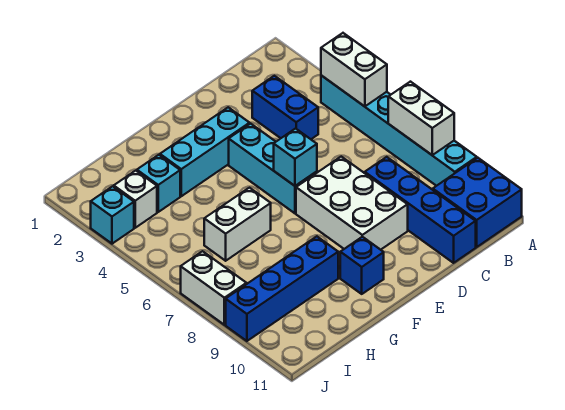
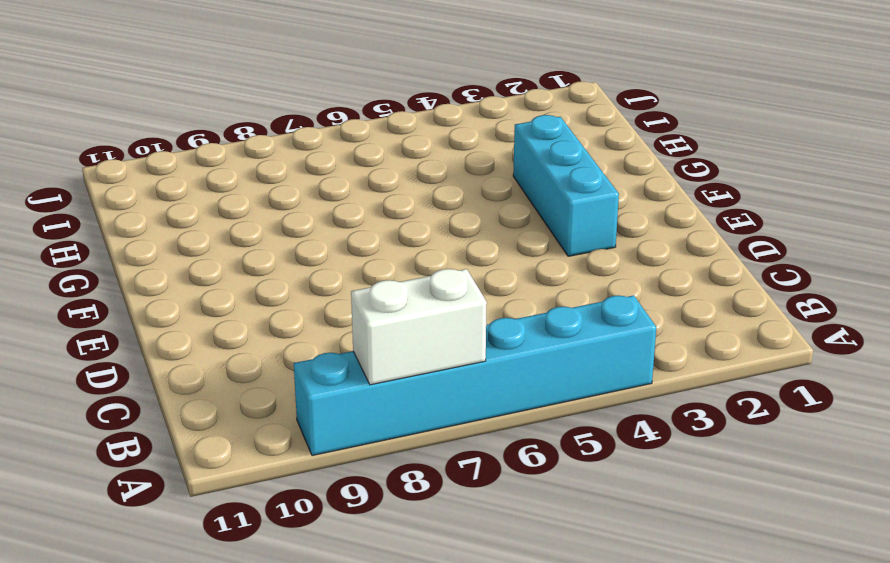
none -> blue brick A10:B11 level 1
none -> blue brick C3:C4 level 1
none -> blue brick C8:C11 level 1

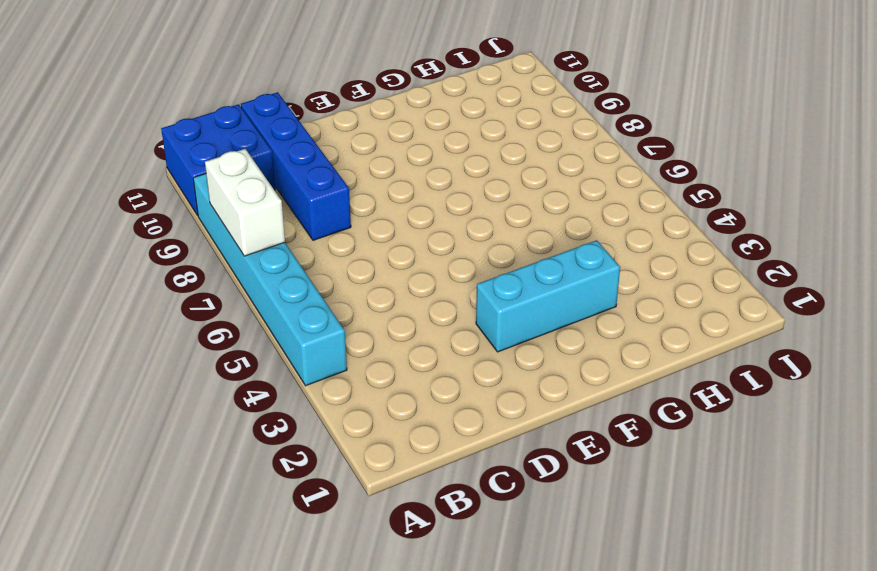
none -> blue brick C3:C4 level 1
none -> white brick D7:E9 level 1
none -> cyan brick E4:E6 level 1

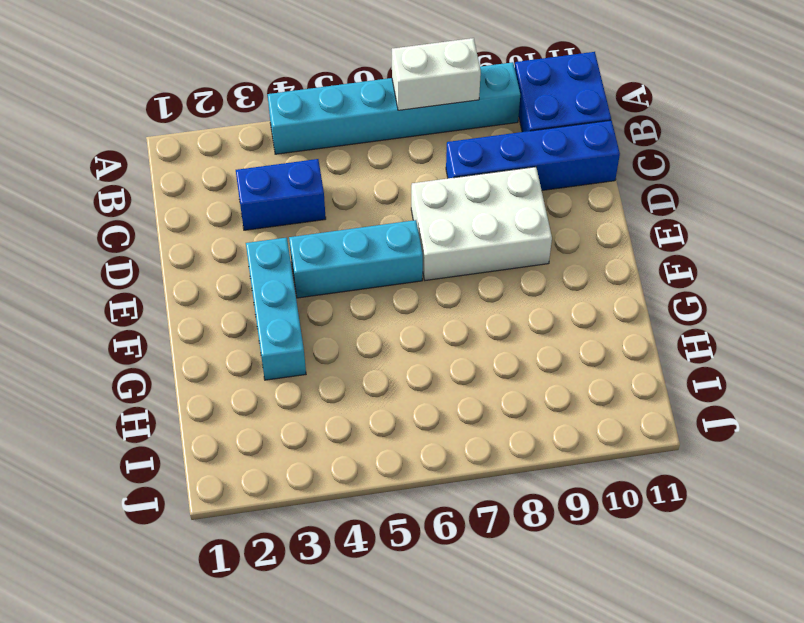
none -> blue brick F10 level 1
none -> white brick G6:H6 level 1
none -> blue brick G9:J9 level 1

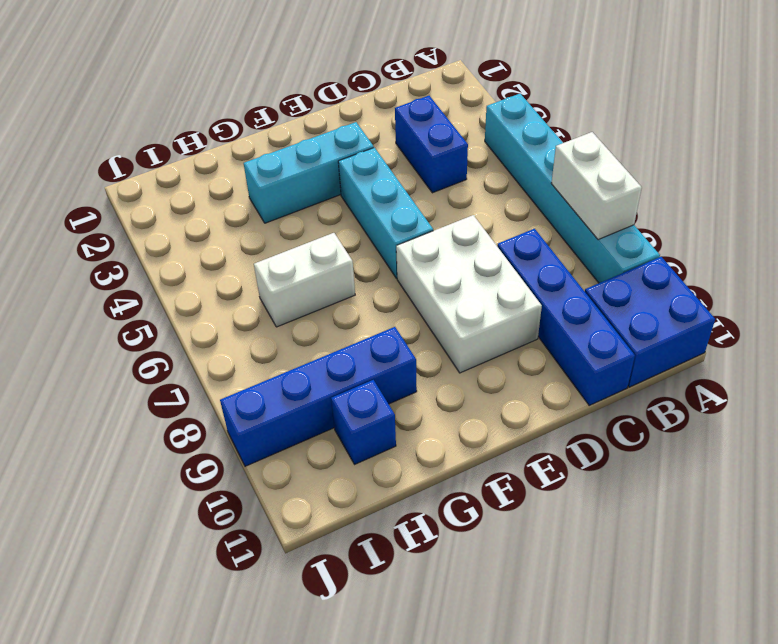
blue brick H10 level 1 -> blue brick F10 level 1
none -> cyan brick H3 level 1
none -> white brick I3 level 1
none -> cyan brick J3 level 1

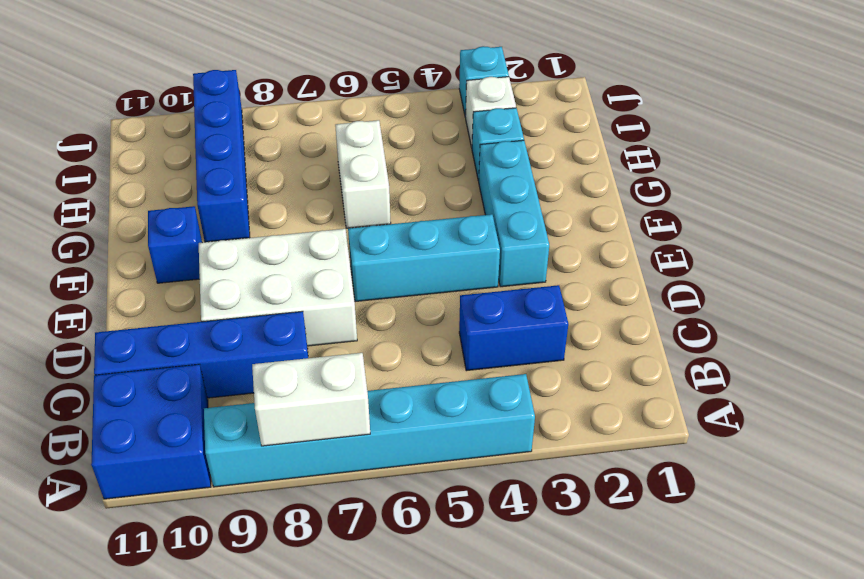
none -> white brick J7:J8 level 1
none -> white brick A4:A5 level 2
none -> cyan brick E6 level 2

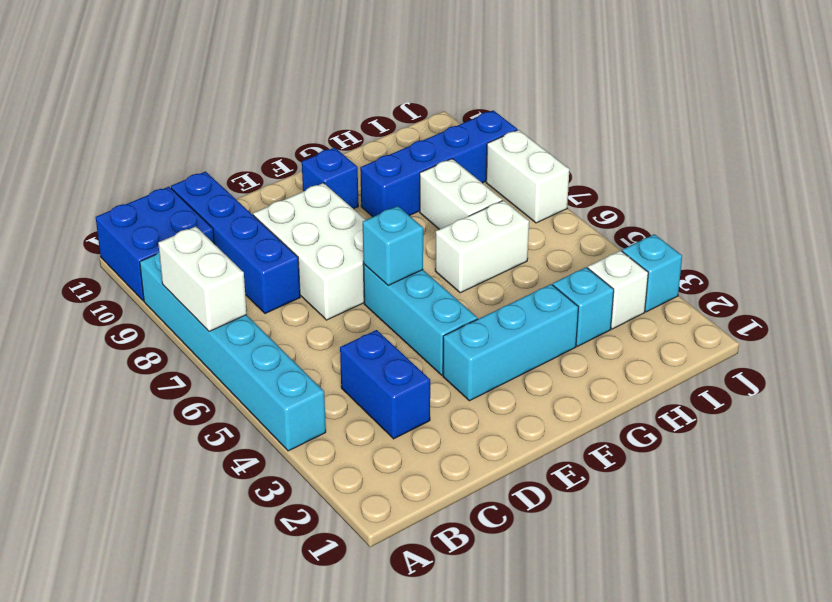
white brick H7:H8 level 1 -> white brick A4:A5 level 2

